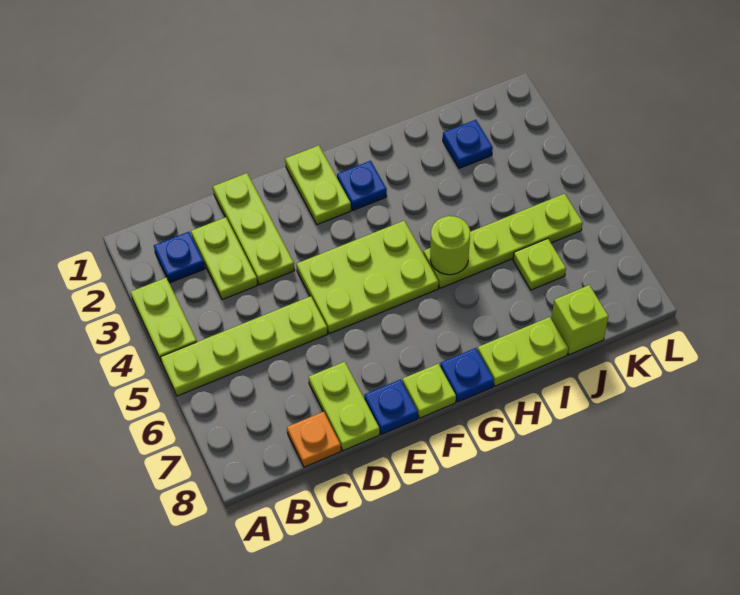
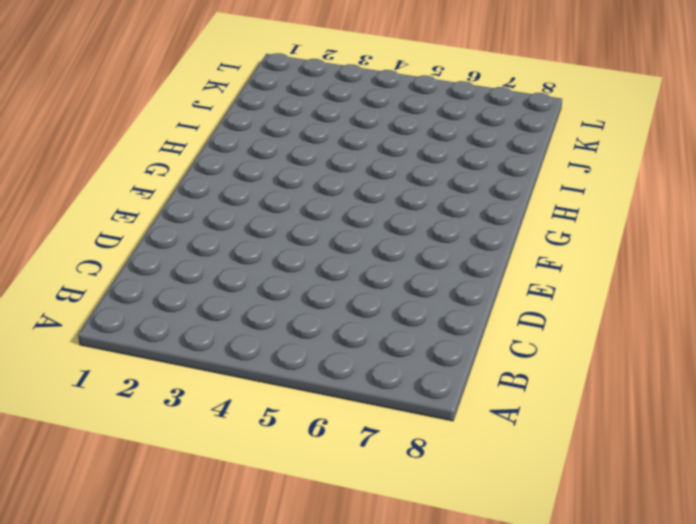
none -> lime plate A3:A4 level 1
none -> lime plate A5:D5 level 1
none -> blue plate B2 level 1

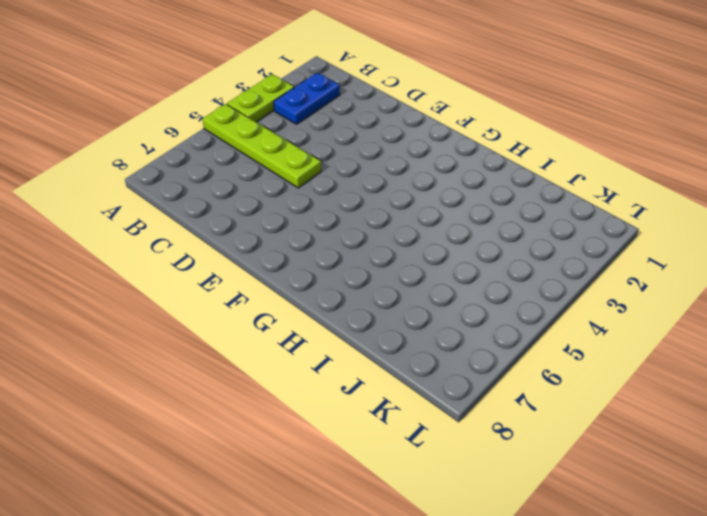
blue plate B2:B3 level 1 -> blue plate B2 level 1
none -> lime plate C2:C3 level 1
none -> orange plate C8 level 1
none -> lime plate D1:D3 level 1

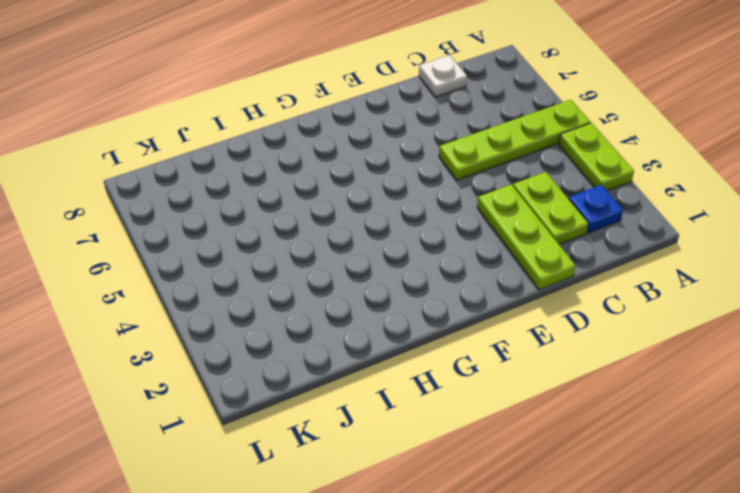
white plate C8 level 1 -> orange plate C8 level 1
none -> lime plate D7:D8 level 1
none -> lime plate E4:G5 level 1
none -> blue plate E8 level 1

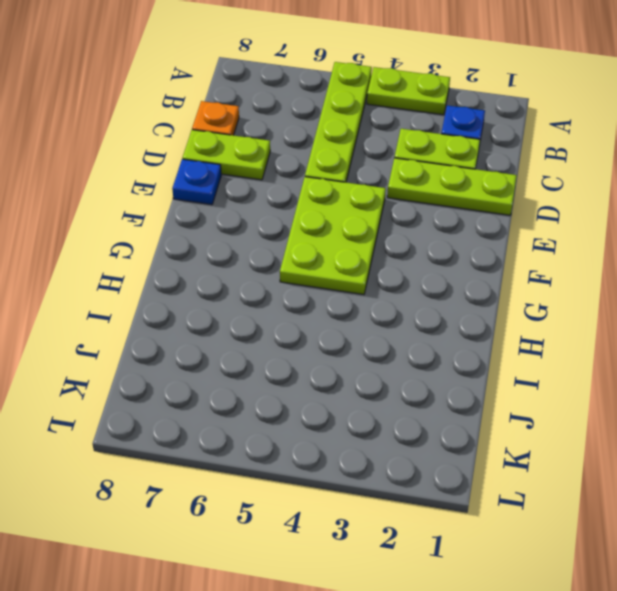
none -> lime plate F1:F2 level 1
none -> lime plate F8 level 1
none -> blue plate G2 level 1

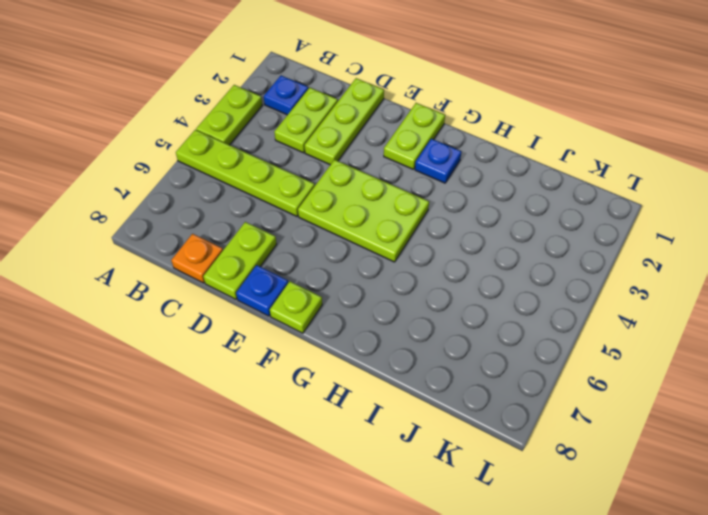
none -> blue plate G8 level 1
none -> lime plate H5:K5 level 1
none -> lime plate H8:I8 level 1

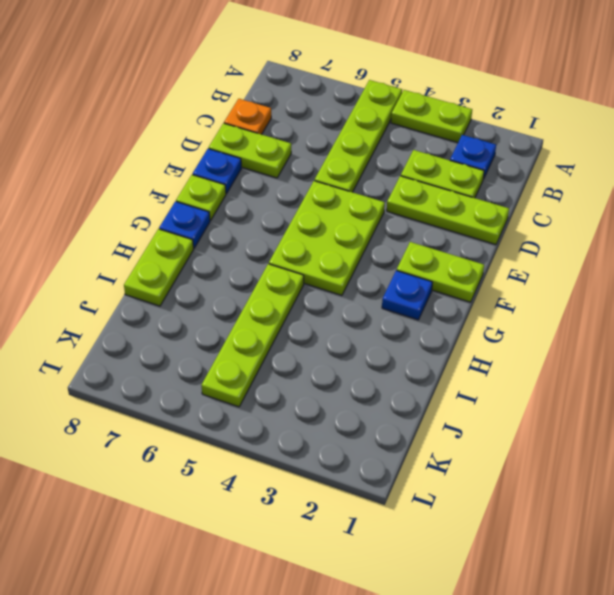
none -> blue plate J2 level 1
none -> lime plate J6 level 1
none -> lime brick J8 level 1

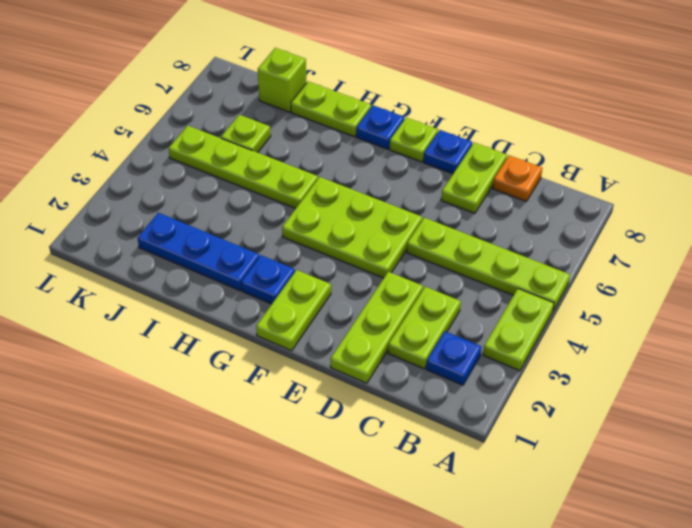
blue plate H2:J2 level 1 -> blue plate J2 level 1
none -> lime round brick H5 level 2

